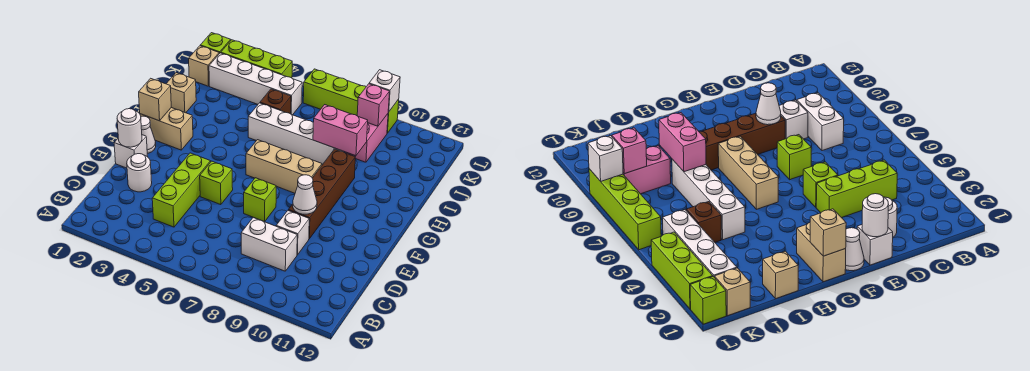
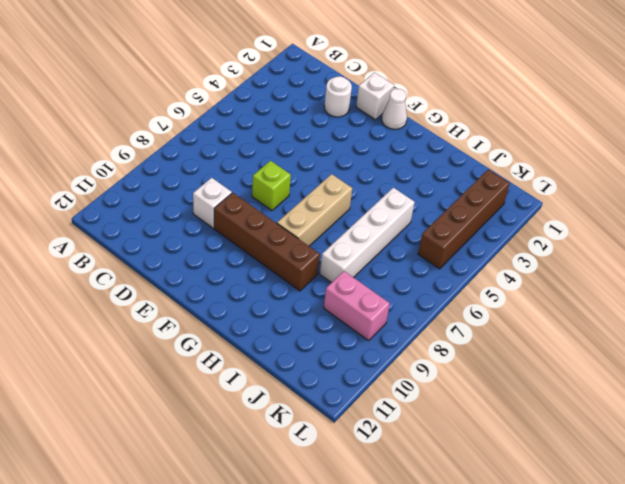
brown brick K2:K5 level 1 -> white brick K2:K5 level 1
none -> lime brick C4:E4 level 1
none -> white brick C8:C9 level 1
none -> lime brick E5 level 1

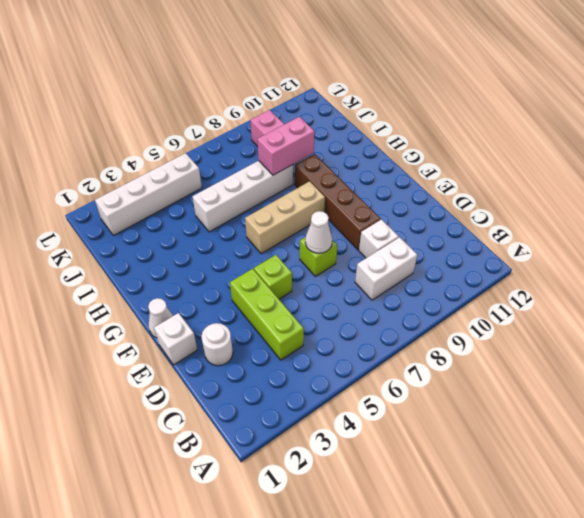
white cone E7 level 2 -> white cone E9 level 2
none -> tan brick G1:G2 level 1
none -> tan brick I1 level 1
none -> brown brick J5 level 1

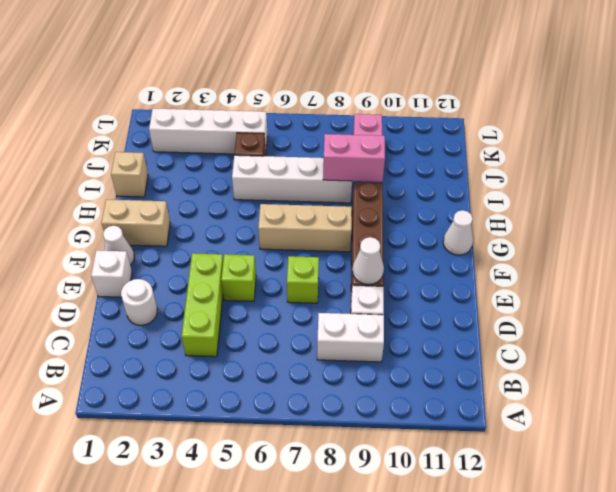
white cone G12 level 1 -> none
none -> tan brick K1 level 1
none -> lime brick L1 level 1
none -> lime brick L2:L4 level 1

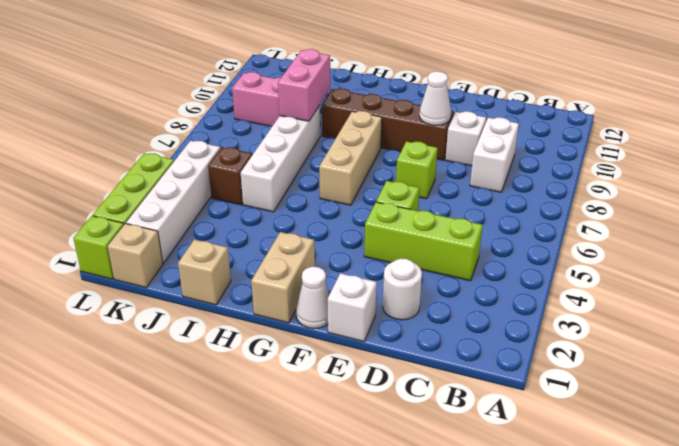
none -> lime brick L6:L9 level 1
none -> white round brick E1 level 2
none -> tan brick G1 level 2

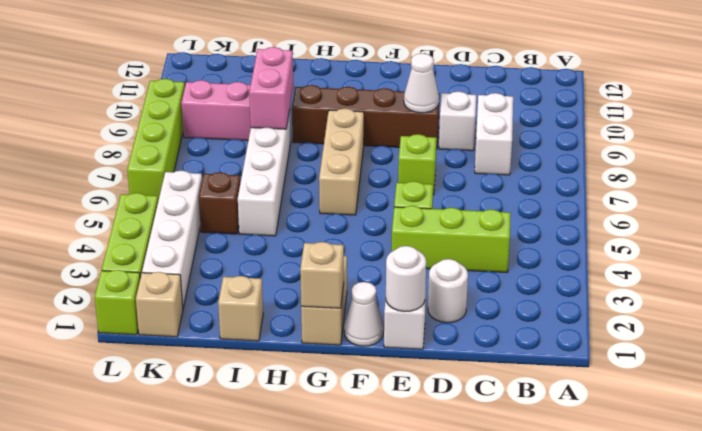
none -> pink brick K9 level 2
none -> white brick L9 level 2

